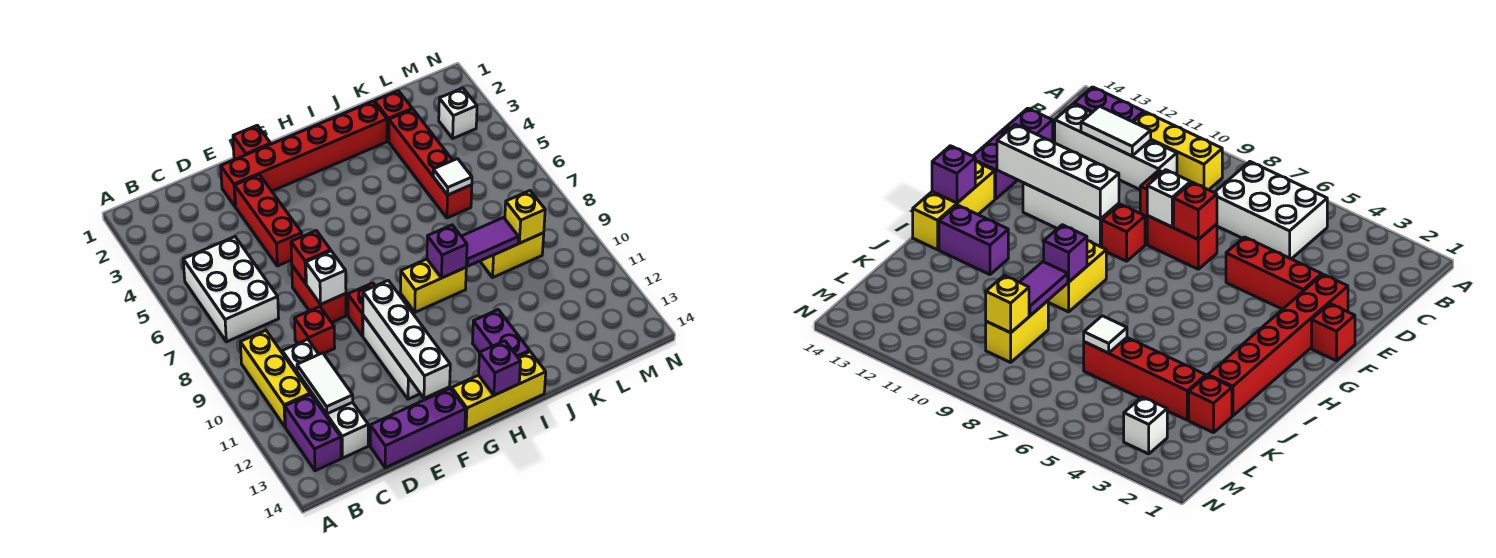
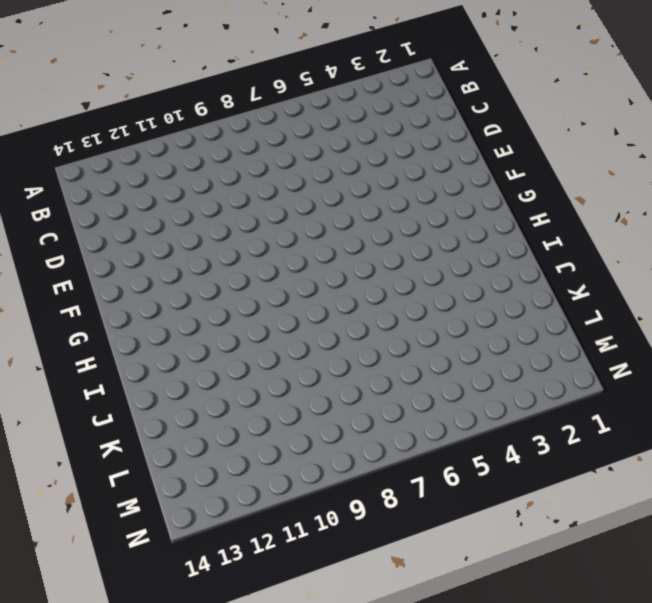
none -> white brick B5:C7 level 1
none -> yellow brick B9:B11 level 1
none -> purple brick B12:B13 level 1

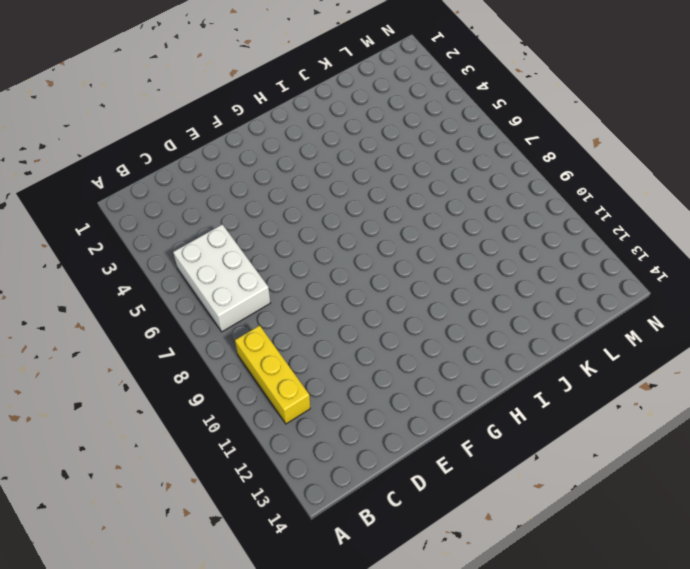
none -> purple brick B12:B13 level 1
none -> white brick C10:C13 level 1
none -> red brick D9 level 1

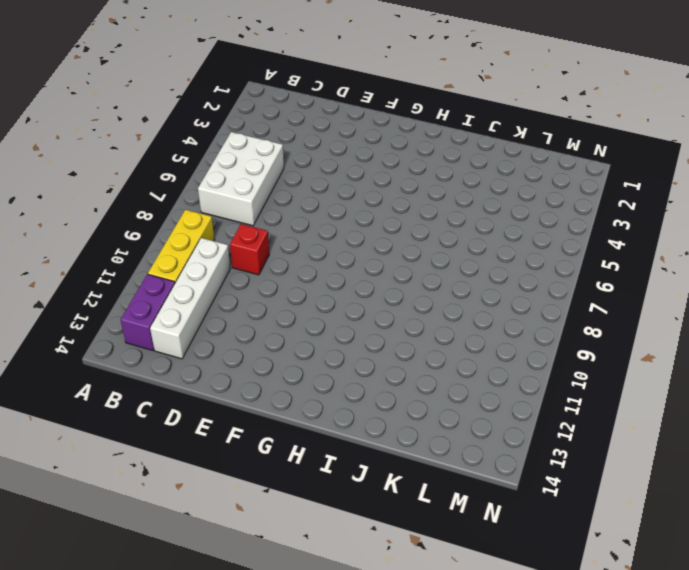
none -> purple brick D14:F14 level 1
none -> red brick E2:J2 level 1
none -> red brick E3:E5 level 1

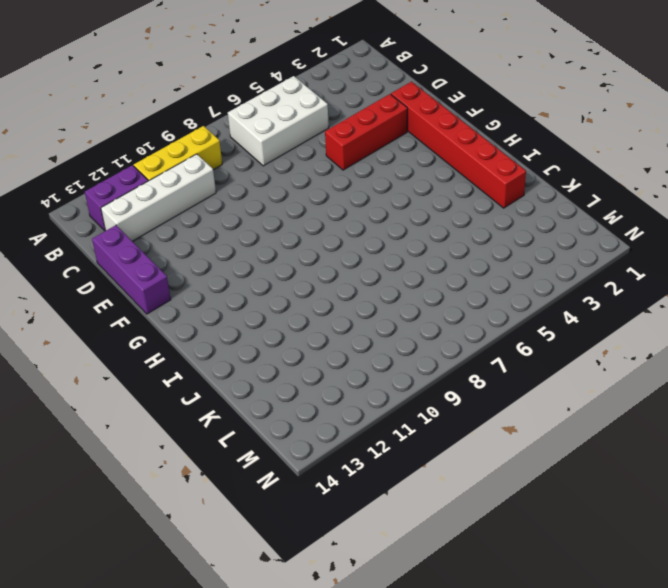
none -> red brick D9 level 1
none -> red brick E7:E8 level 1
none -> red brick F1 level 1

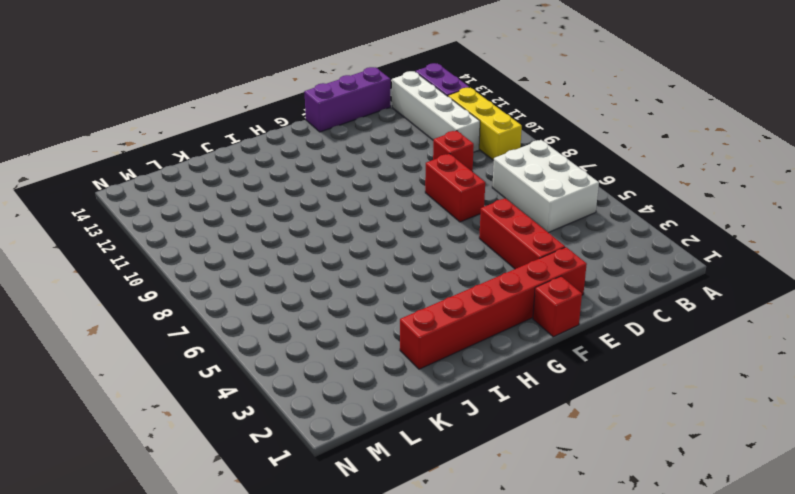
none -> red brick F9 level 1
none -> white brick F10:F12 level 1
none -> yellow brick G14:I14 level 1

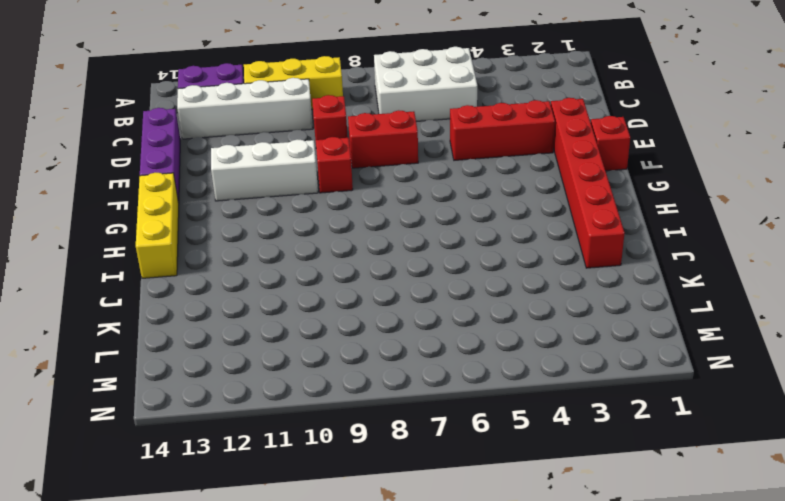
none -> yellow brick H9:I9 level 1
none -> purple brick I12:I13 level 1
none -> red brick K2 level 1

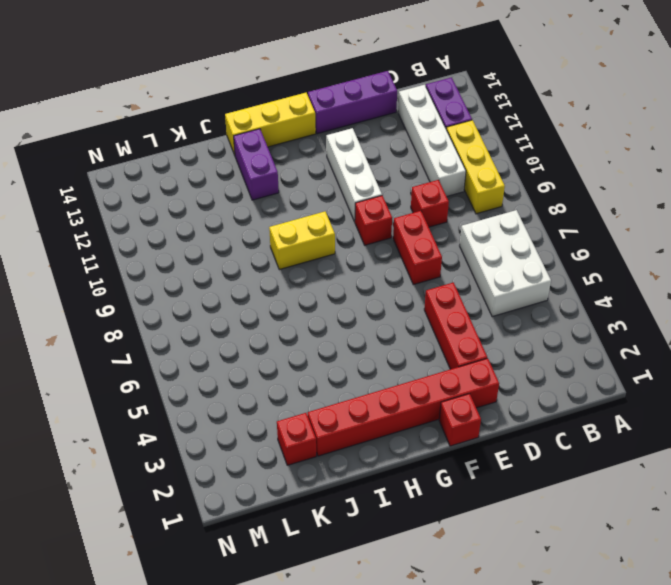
none -> red brick K3:K6 level 1
none -> yellow brick K9:L9 level 1
none -> white brick M3 level 1

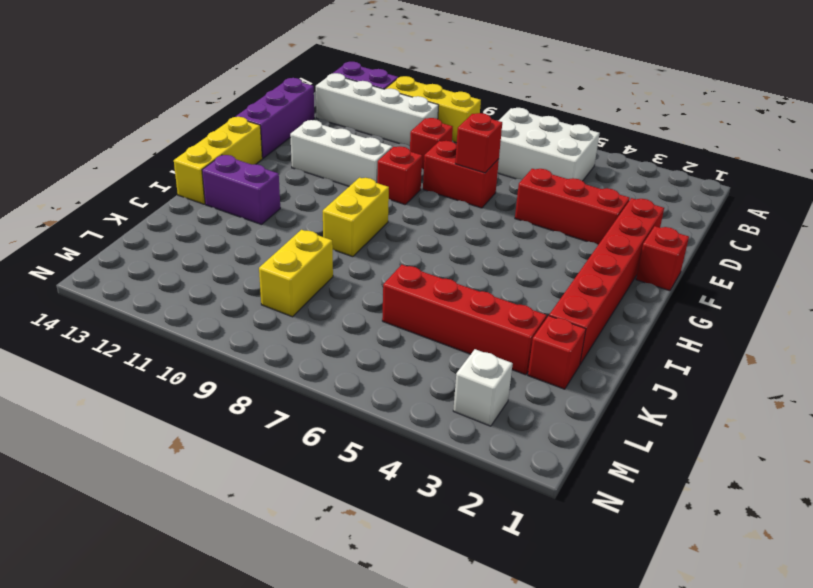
none -> white tile C11:C12 level 2
none -> white brick E8 level 2
none -> white brick F10:F13 level 2

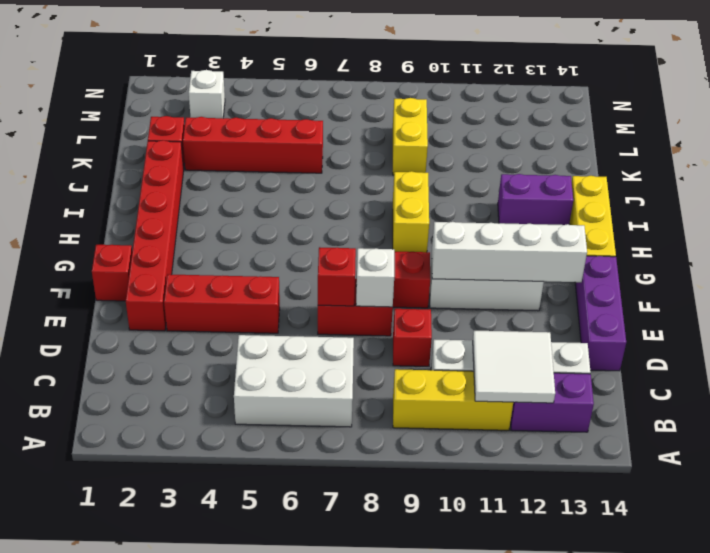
white tile B11:C12 level 2 -> white tile C11:C12 level 2
none -> purple brick H14 level 2
none -> purple brick I9 level 2
none -> purple tile J9:K9 level 2

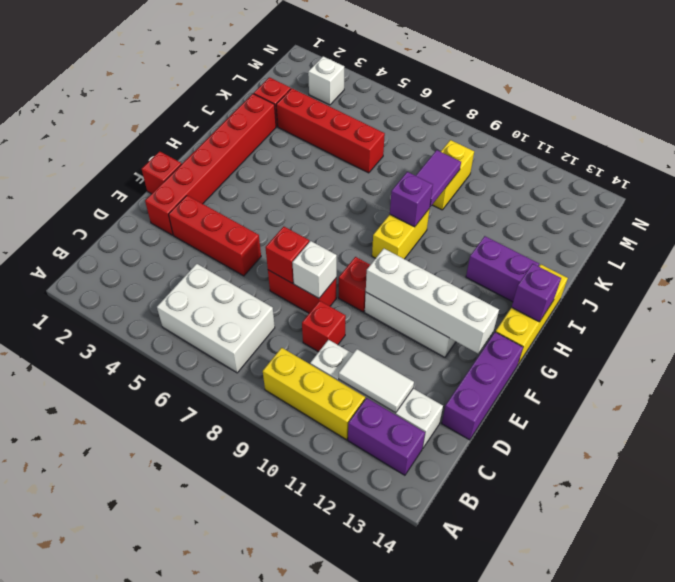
none -> white tile K6 level 2
none -> yellow brick L9 level 2

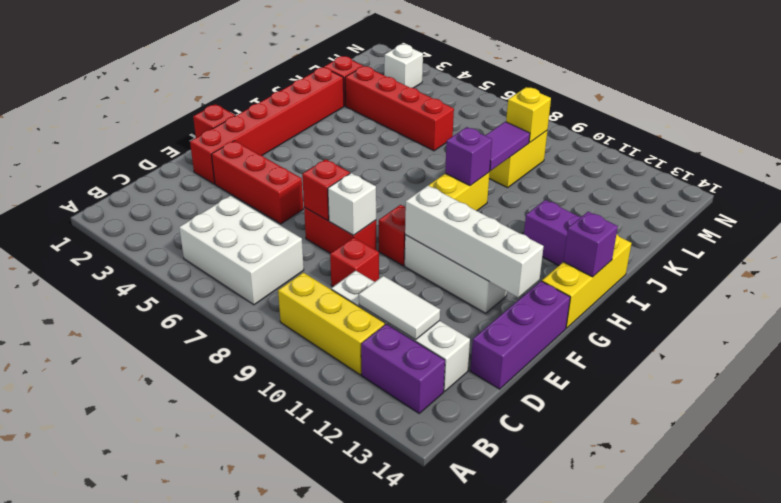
none -> white tile K6 level 2

